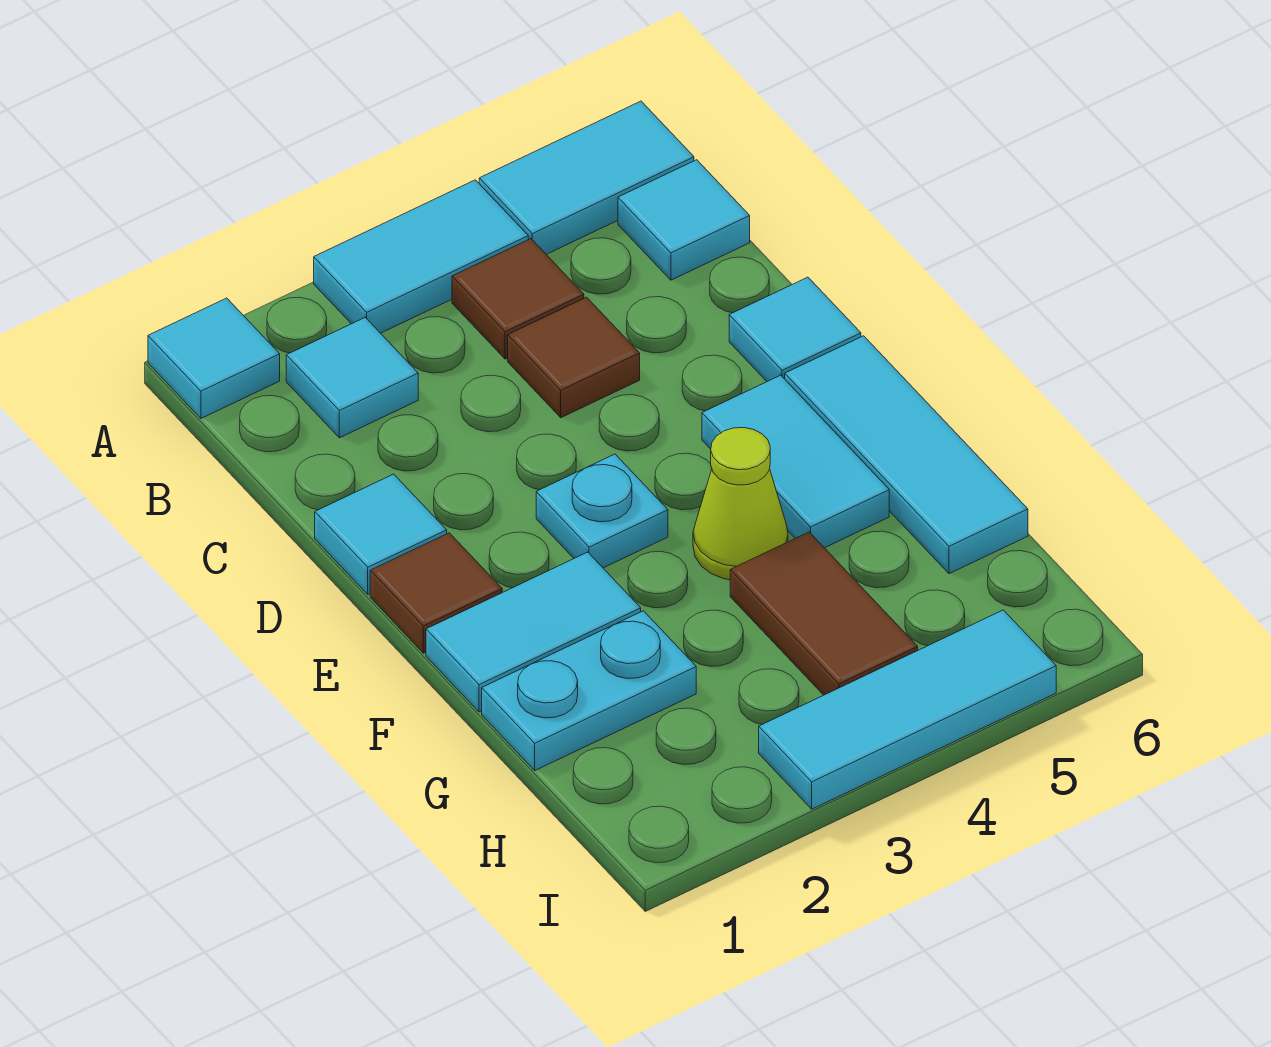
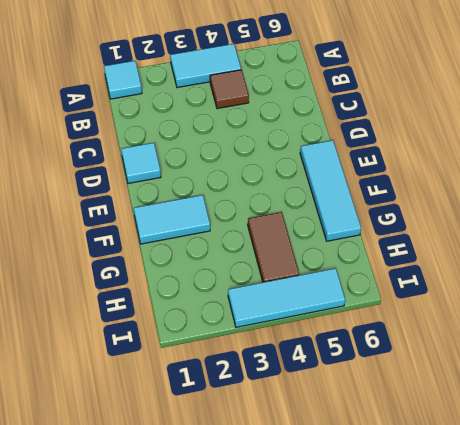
none -> cyan tile A5:A6 level 1
none -> cyan tile B2 level 1
none -> cyan tile B6 level 1

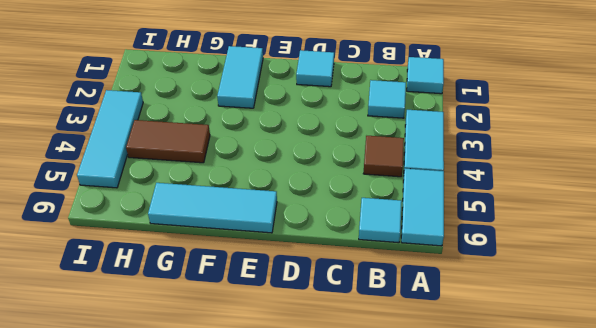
none -> brown tile C4 level 1
none -> cyan tile D6 level 1
none -> brown tile E1 level 1

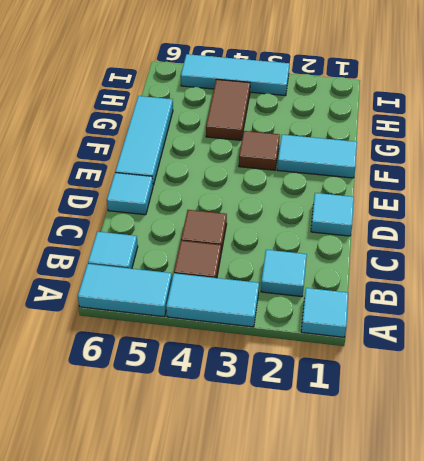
brown tile F3 level 1 -> brown tile E1 level 1
none -> cyan plate E3 level 1
none -> cyan tile E5:F5 level 1
none -> lime cone F4 level 1

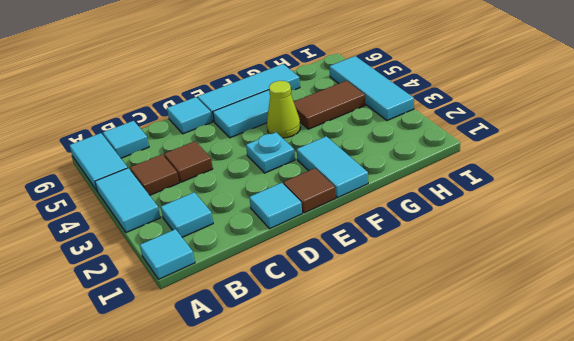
none -> cyan plate G1:G2 level 1

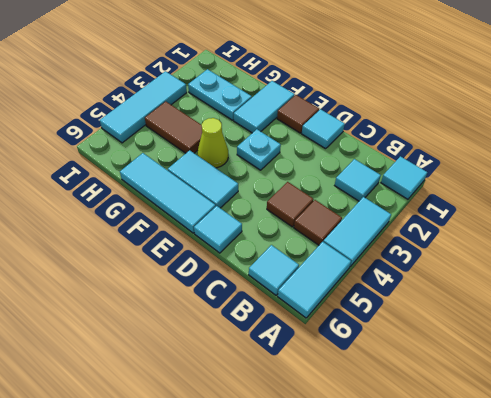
cyan plate G2:H2 level 1 -> cyan plate G1:G2 level 1

